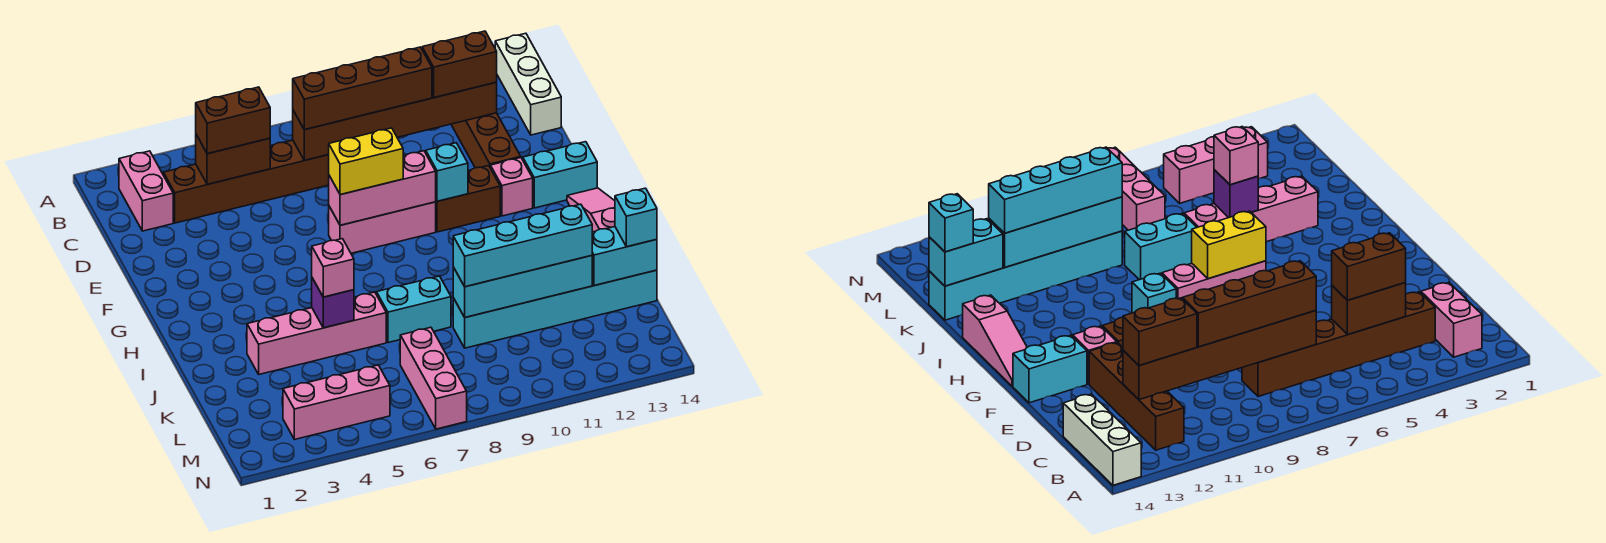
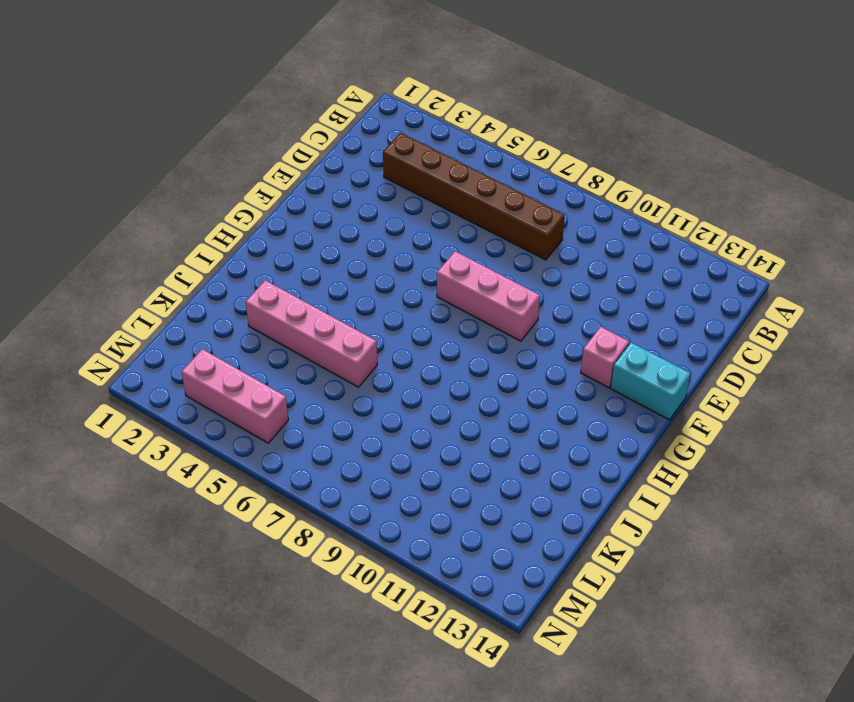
none -> white brick A14:C14 level 1
none -> pink brick B2:C2 level 1
none -> brown brick B12:E12 level 1

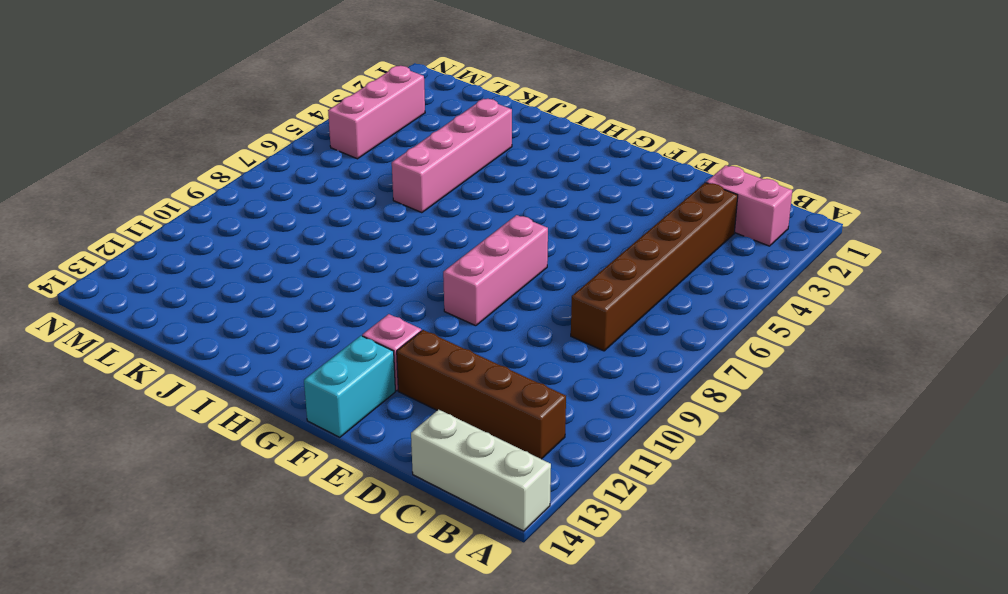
none -> brown brick F10:F11 level 1
none -> pink slope G14:I14 level 1 top I
none -> cyan brick J7:J8 level 1

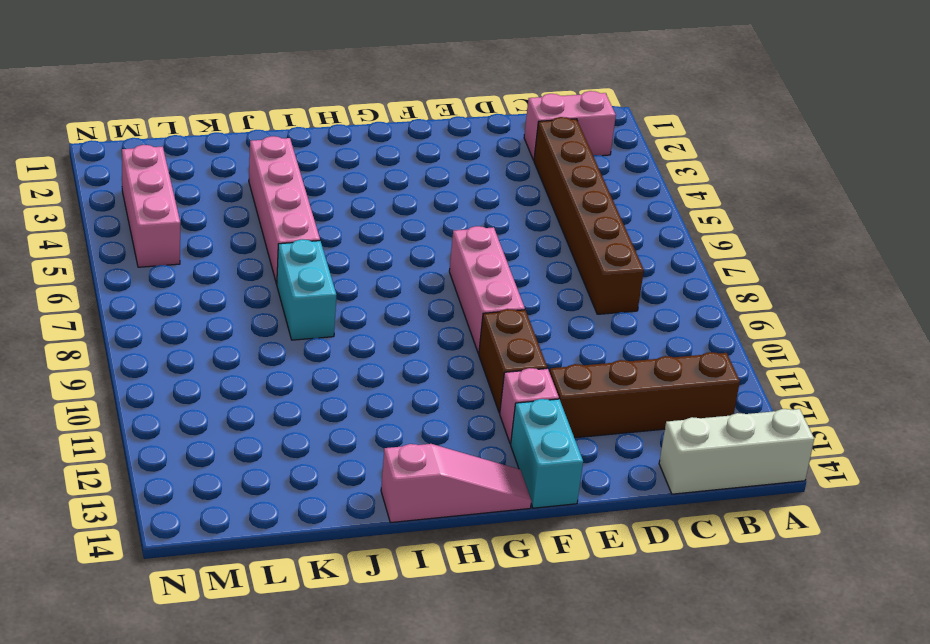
none -> cyan brick K9:K14 level 1
none -> pink brick L7:N7 level 1
none -> brown brick C4:C5 level 2

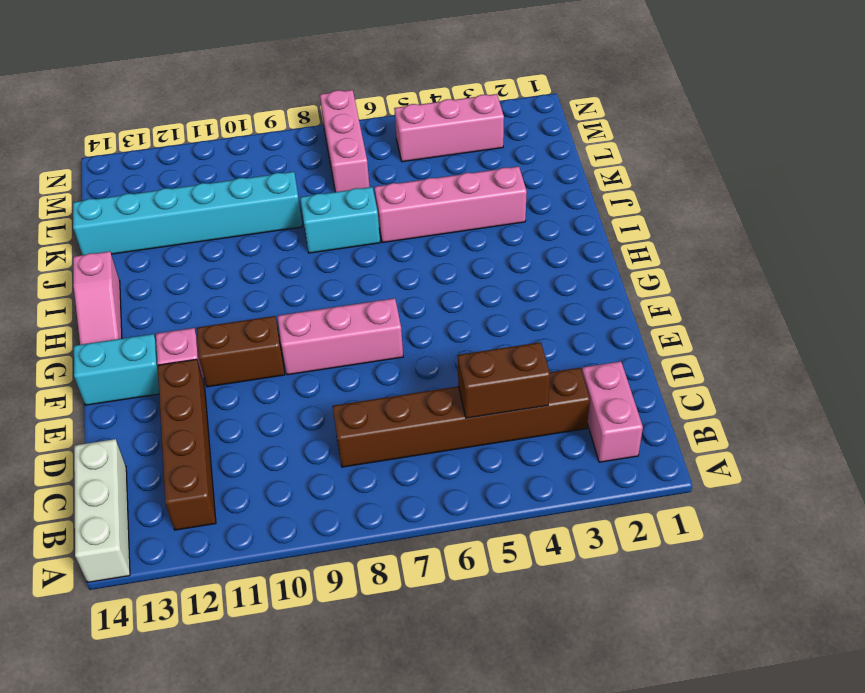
none -> brown brick C7:C12 level 2
none -> pink brick F7:F9 level 2
none -> cyan brick F10 level 2

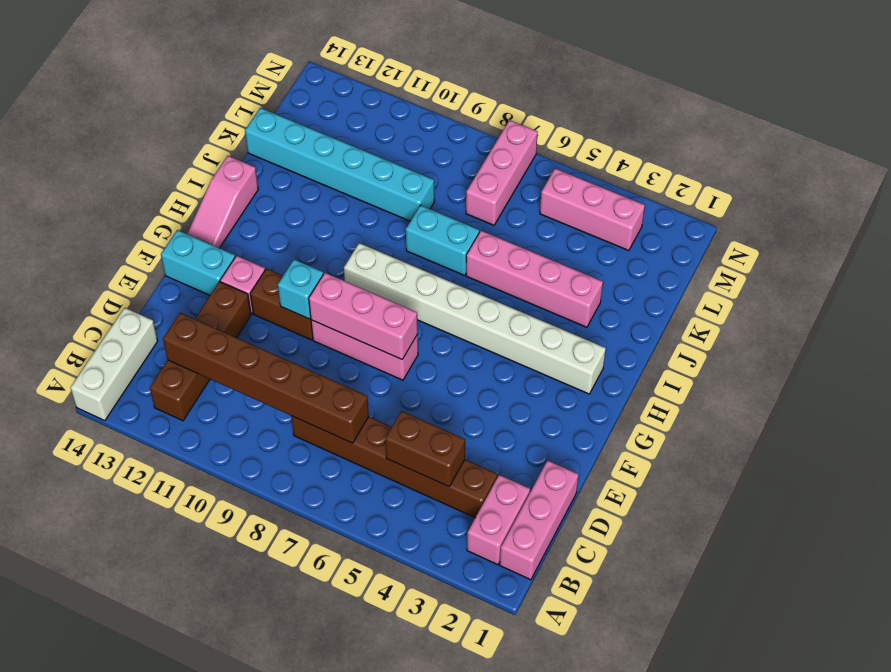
pink brick B1:D1 level 1 -> none
white brick H2:H9 level 1 -> none
none -> purple brick J5 level 2
none -> cyan brick K9:K12 level 2
none -> cyan brick K13:K14 level 2

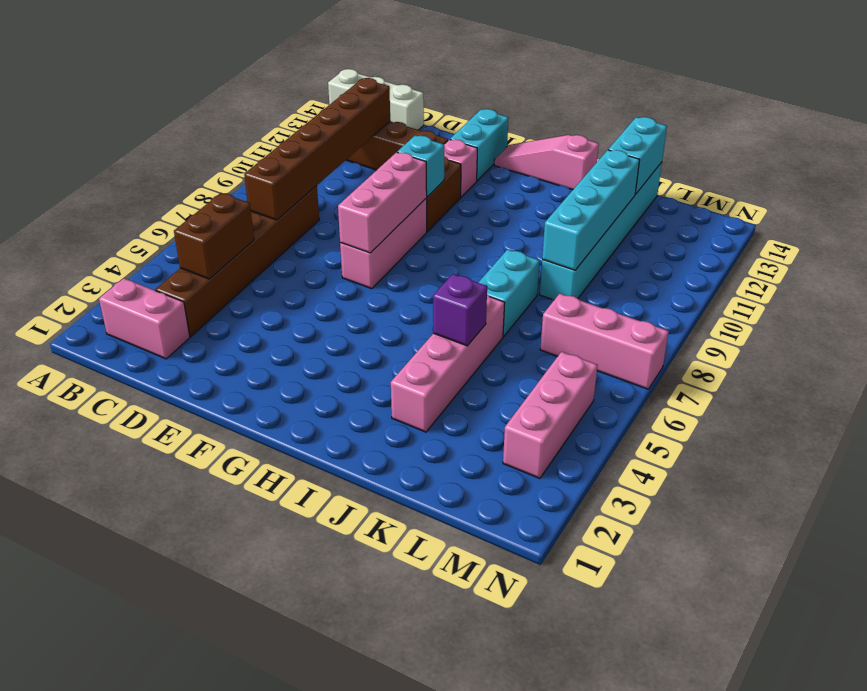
none -> brown brick C4:C5 level 3
none -> brown brick C7:C10 level 3
none -> brown brick C11:C12 level 3

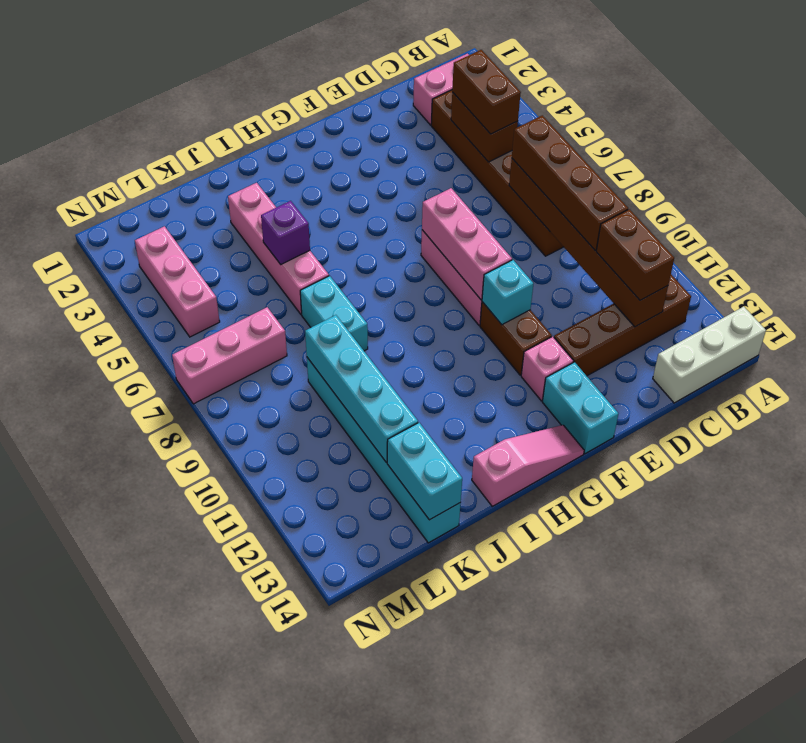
none -> yellow brick F7:F8 level 3
none -> pink brick J5 level 3
none -> cyan brick K9:K12 level 3

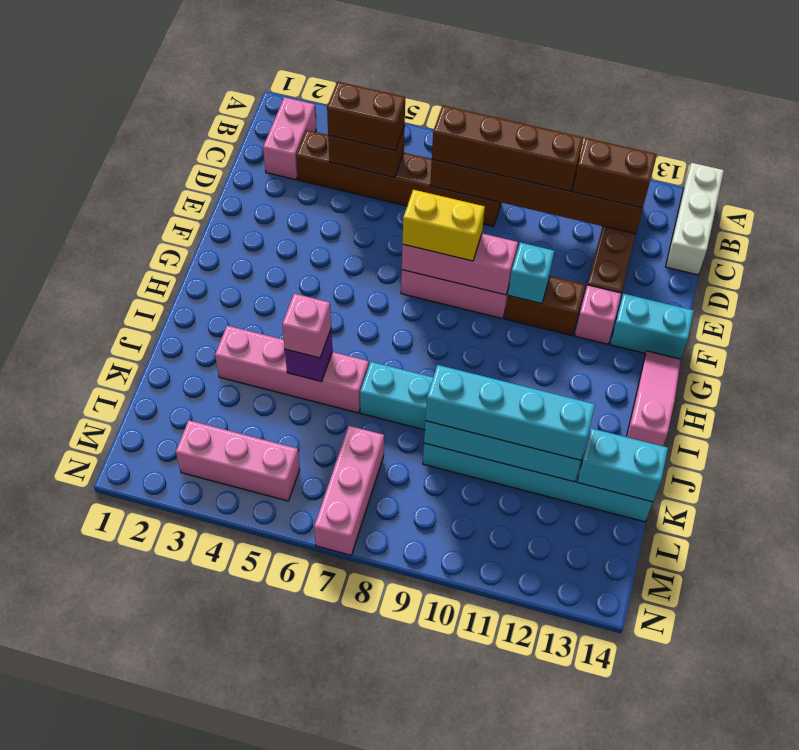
none -> cyan brick K14 level 3

